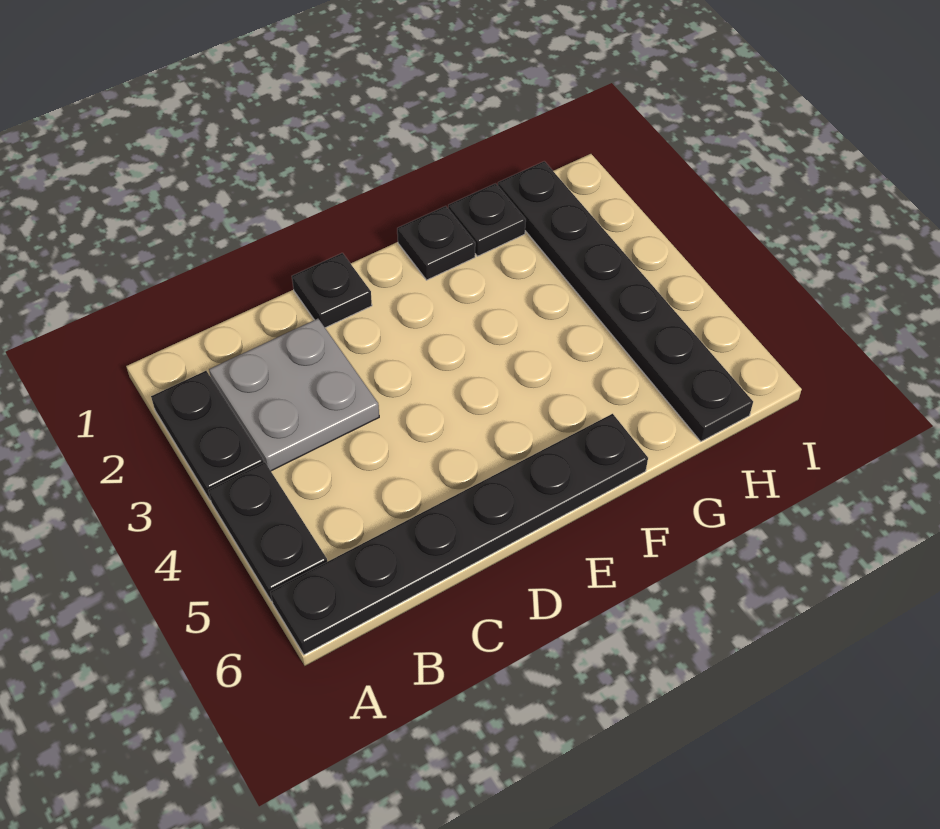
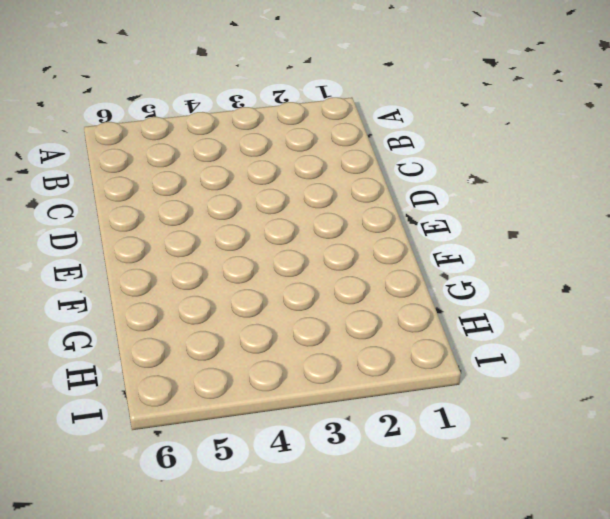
none -> black plate A2:A3 level 1
none -> black plate A4:A5 level 1

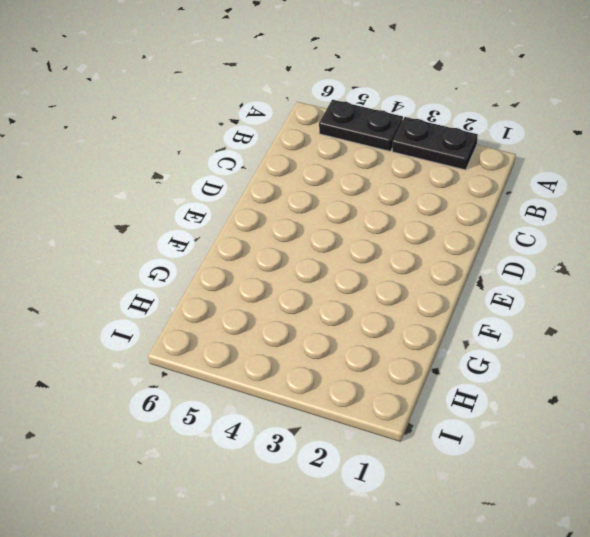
none -> black plate A6:F6 level 1
none -> grey plate B2:C3 level 1

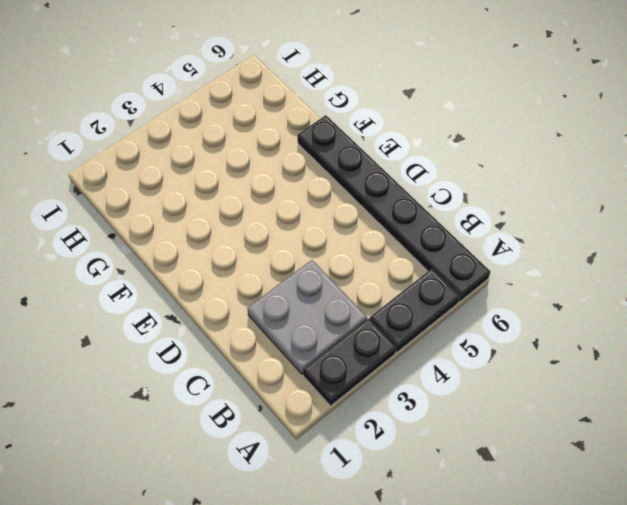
none -> black plate D1 level 1
none -> black plate F1 level 1

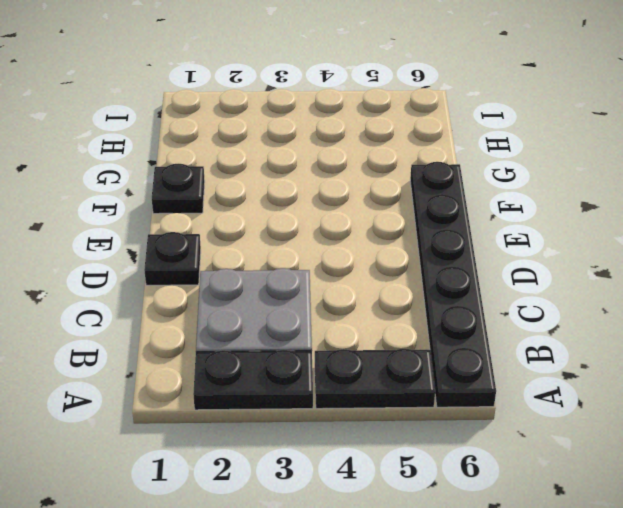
none -> black plate G1 level 1
none -> black plate H1:H6 level 1

